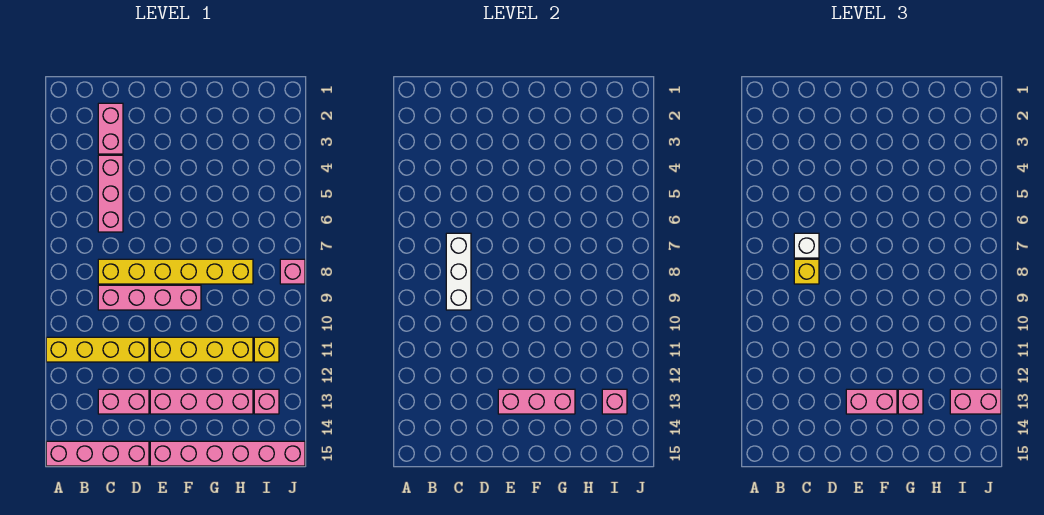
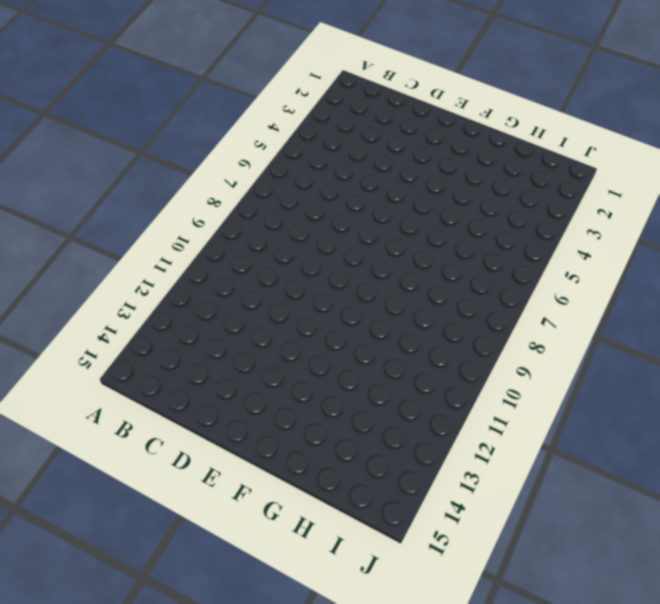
none -> yellow brick A11:D11 level 1
none -> pink brick A15:D15 level 1
none -> pink brick C2:C3 level 1

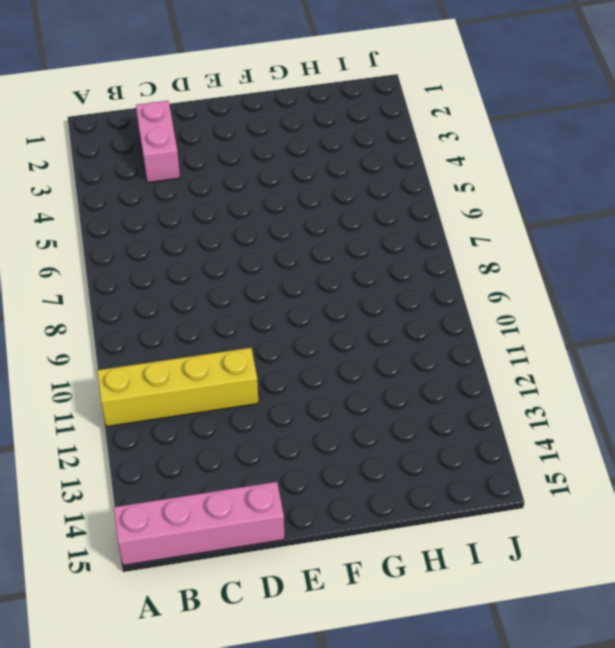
none -> pink brick C4:C6 level 1
none -> yellow brick C8:H8 level 1
none -> pink brick C9:F9 level 1

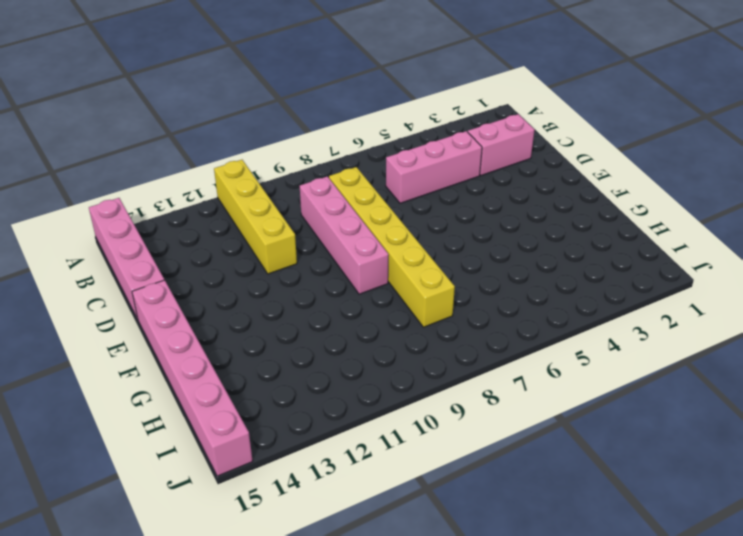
none -> pink brick C13:D13 level 1
none -> yellow brick E11:H11 level 1
none -> pink brick E13:H13 level 1

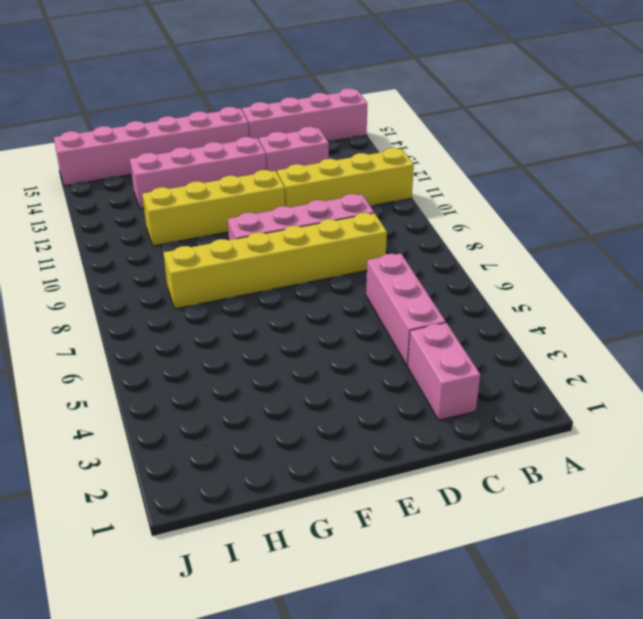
none -> yellow brick I11 level 1
none -> pink brick I13 level 1
none -> pink brick J8 level 1

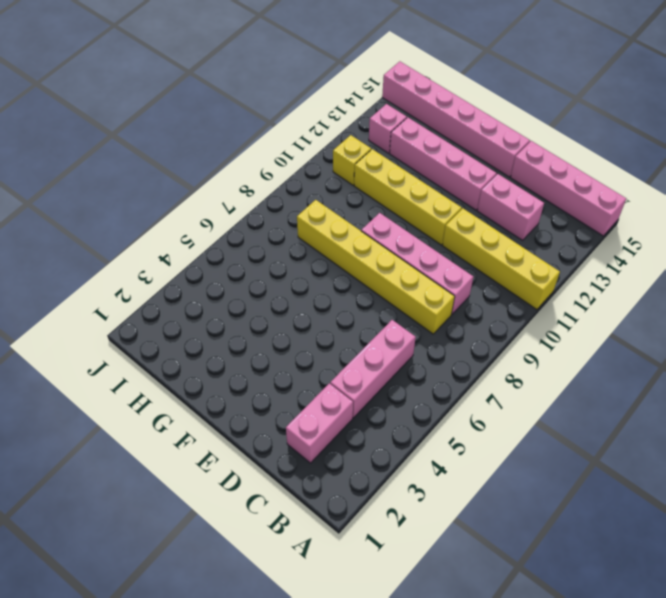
none -> pink brick J8 level 1
none -> white brick C7:C9 level 2
none -> pink brick E13:G13 level 2

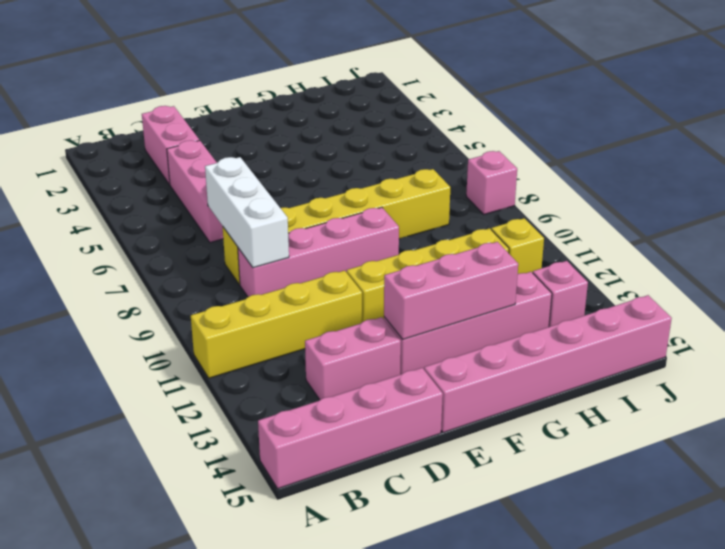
none -> pink brick I13 level 2
none -> white brick C7 level 3
none -> yellow brick C8 level 3

